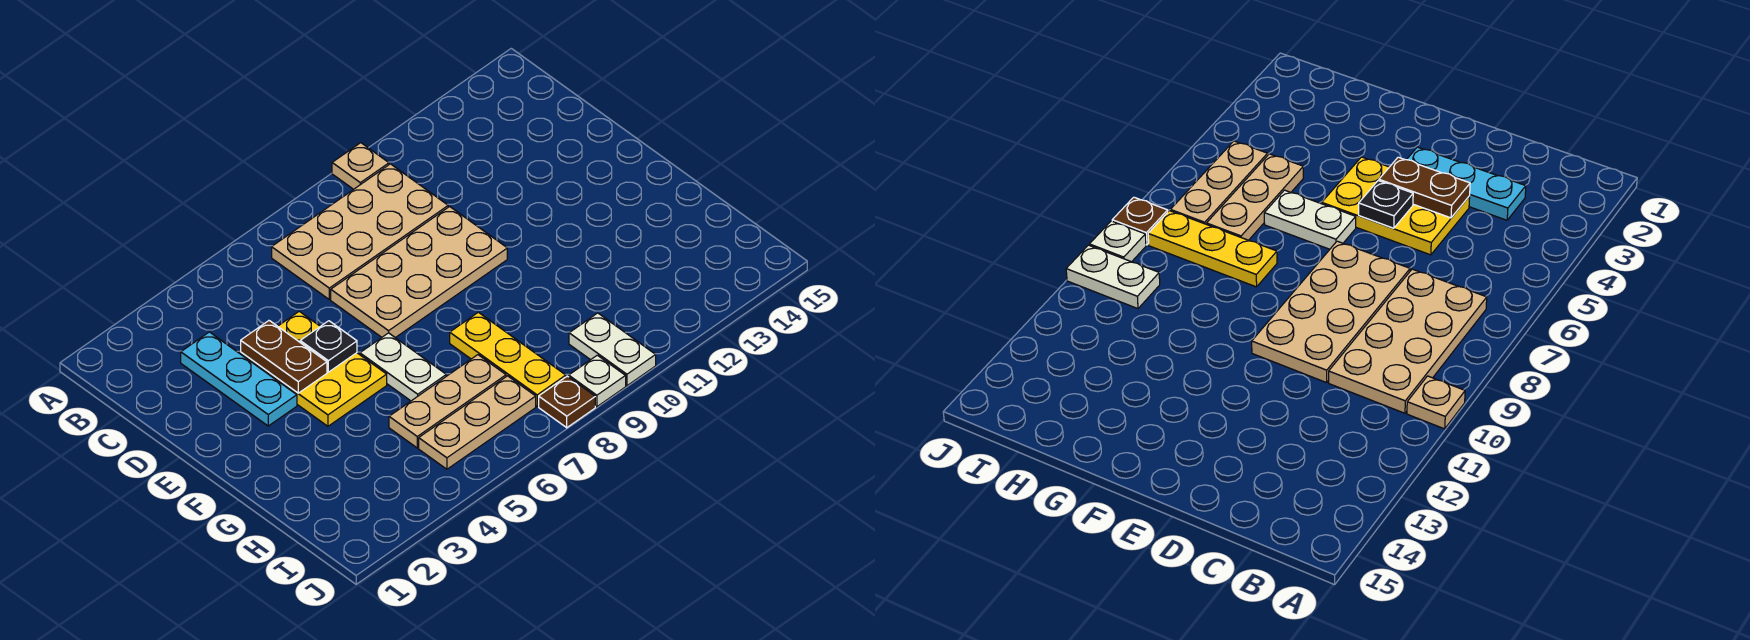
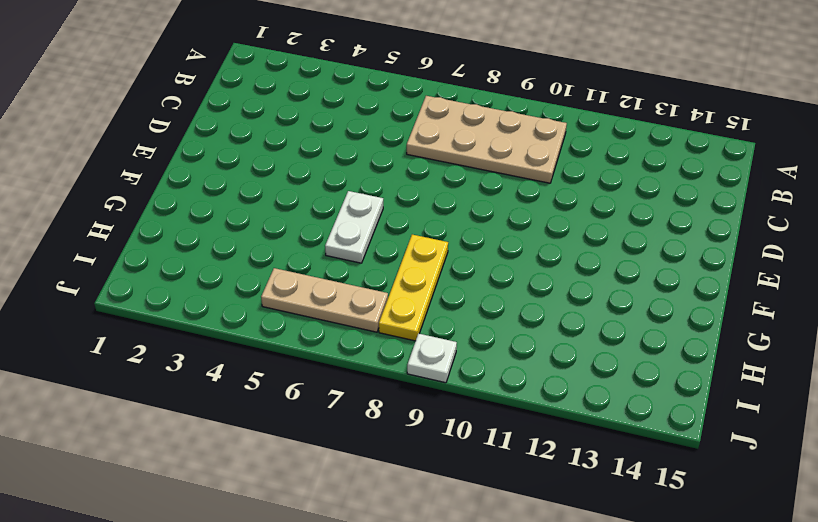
none -> tan plate A10 level 1
none -> cyan plate C3:E3 level 1
none -> yellow plate D4:F5 level 1

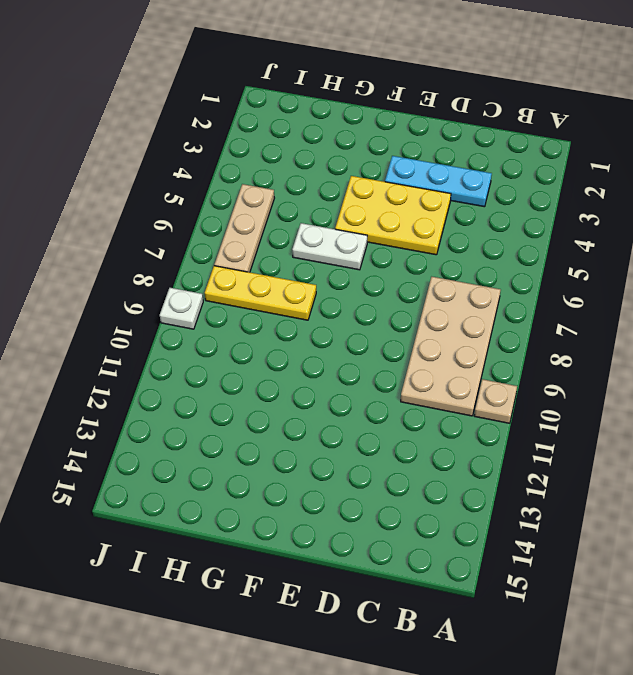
none -> tan plate D7:E10 level 1
none -> tan plate H5:H7 level 1
none -> white plate I10:J10 level 1

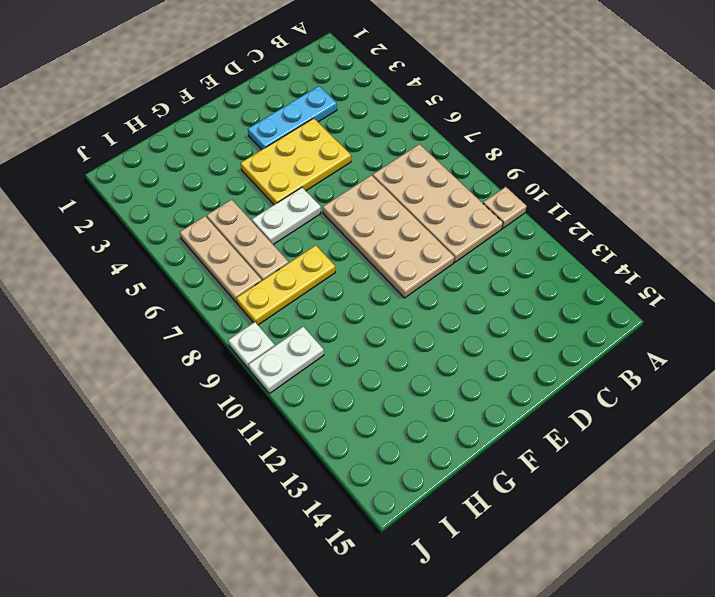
none -> brown plate J8 level 1
none -> brown plate D4:E4 level 2
none -> black plate E5 level 2

